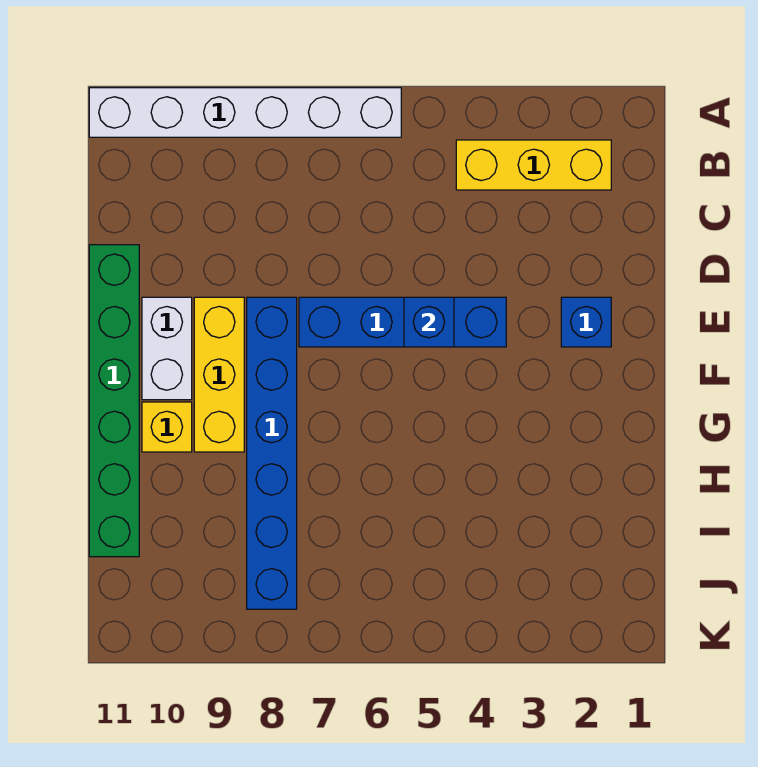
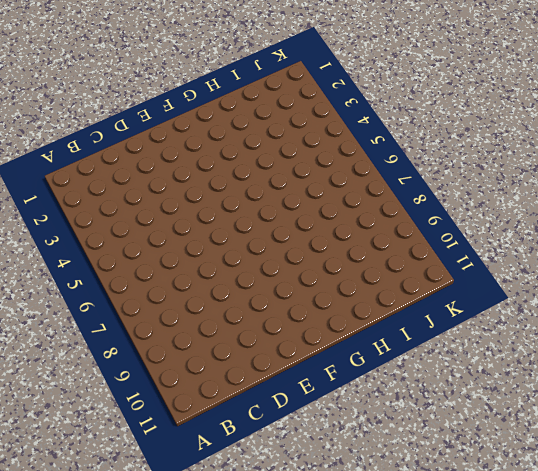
none -> white brick A6:A11 level 1
none -> yellow brick B2:B4 level 1

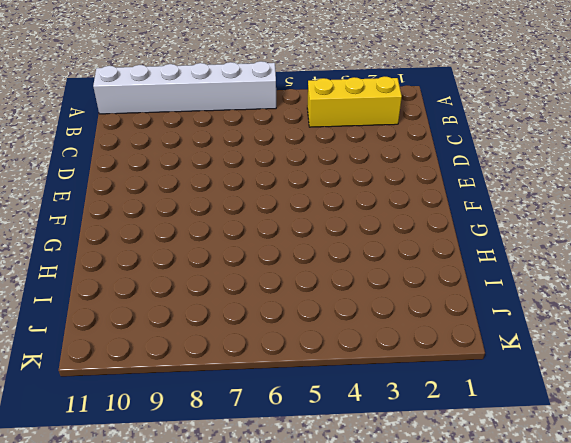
none -> green brick D11:I11 level 1
none -> blue brick E2 level 1

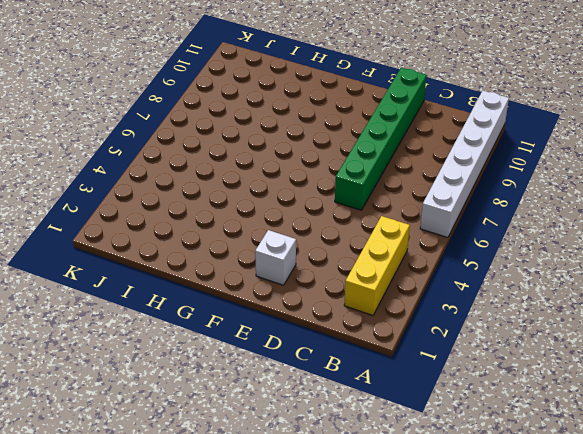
green brick D6:D11 level 1 -> green brick D11:I11 level 1
white brick E2 level 1 -> blue brick E2 level 1
none -> blue brick E4:E7 level 1
none -> blue brick E8:J8 level 1

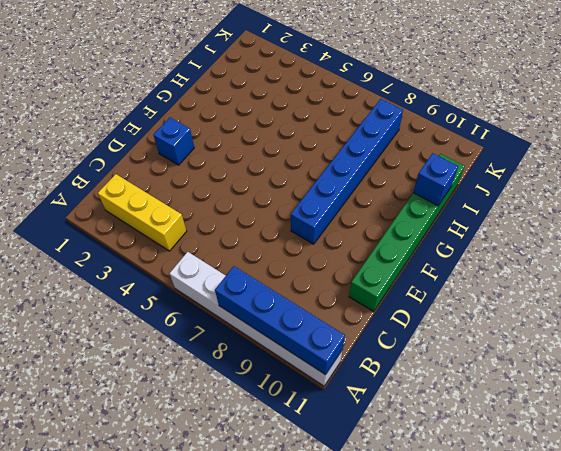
blue brick A8:A11 level 2 -> blue brick E4:E7 level 1
blue brick H11 level 2 -> blue brick E5 level 2
none -> yellow brick E9:G9 level 1
none -> white brick E10:F10 level 1

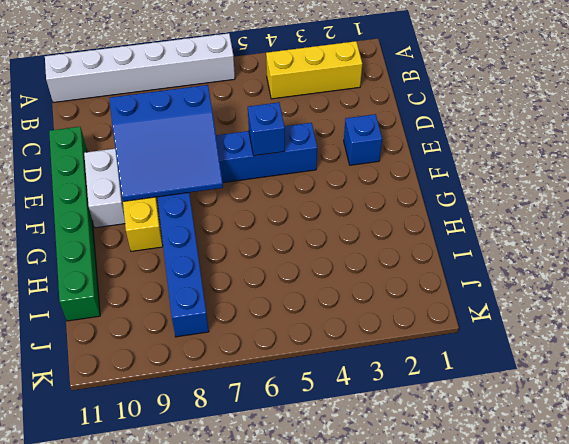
blue slope D7:F9 level 2 top D -> none
none -> yellow brick G10 level 1

